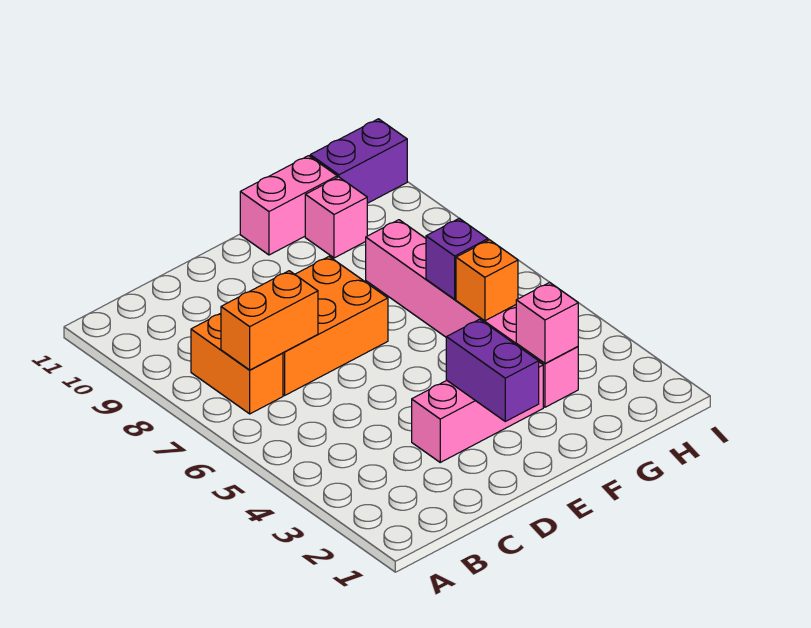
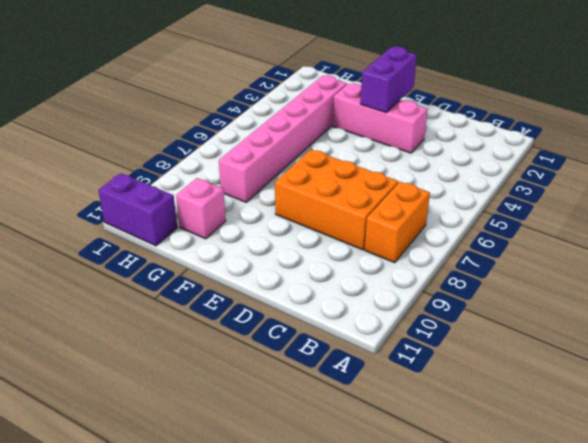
none -> pink brick F11:G11 level 1
none -> orange brick B7:C7 level 2
none -> pink brick G3 level 2

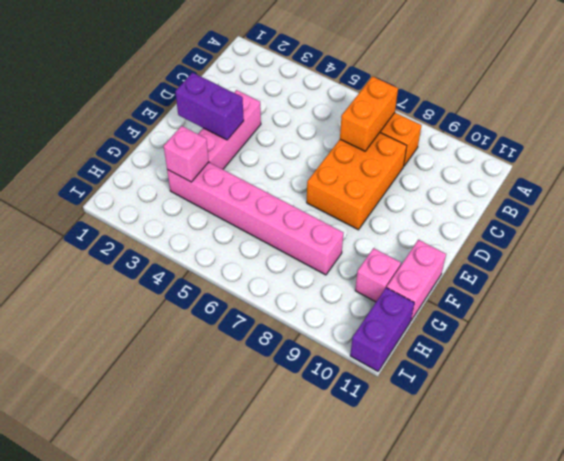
none -> orange brick G5 level 2
none -> purple brick G6 level 2

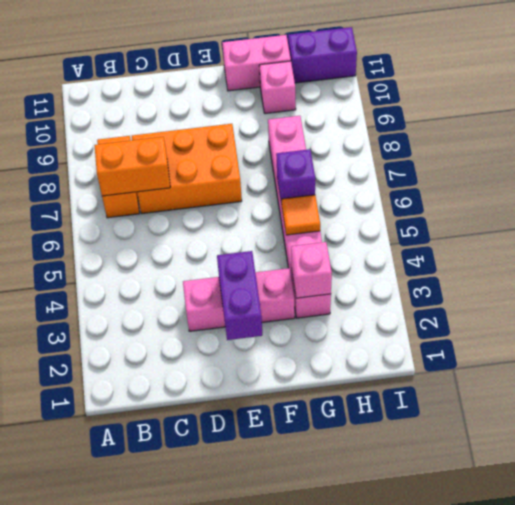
orange tile G5 level 2 -> orange brick G5 level 2

